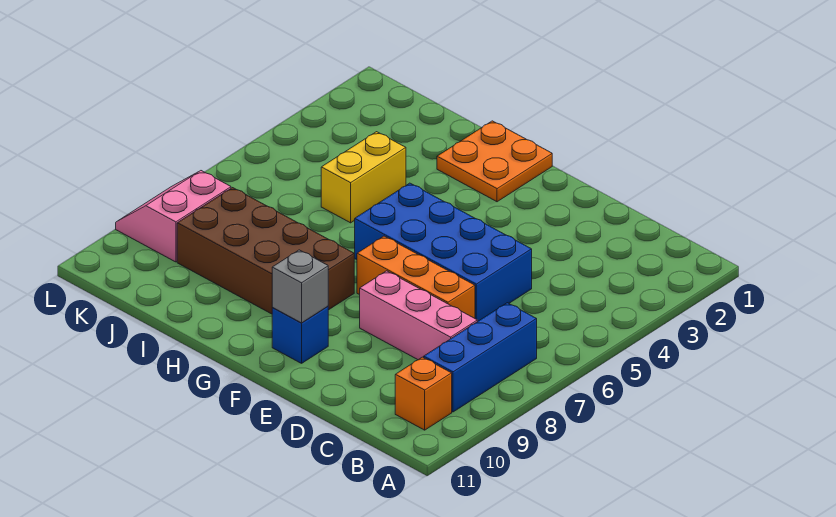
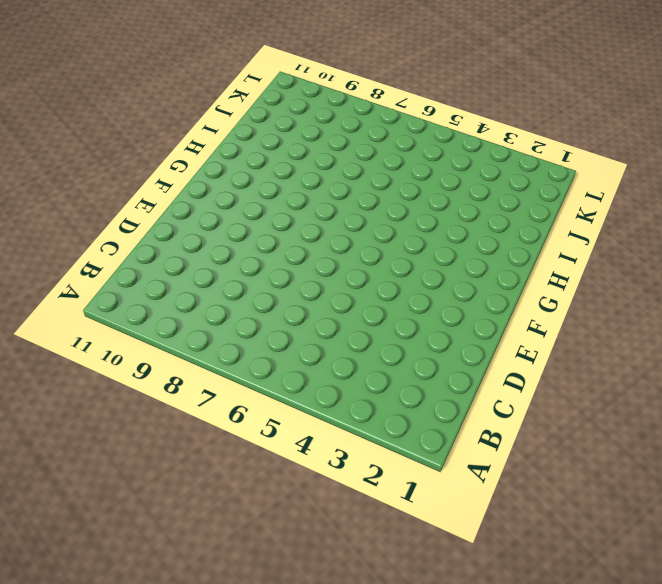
none -> blue brick B7:B9 level 1
none -> orange brick B10 level 1

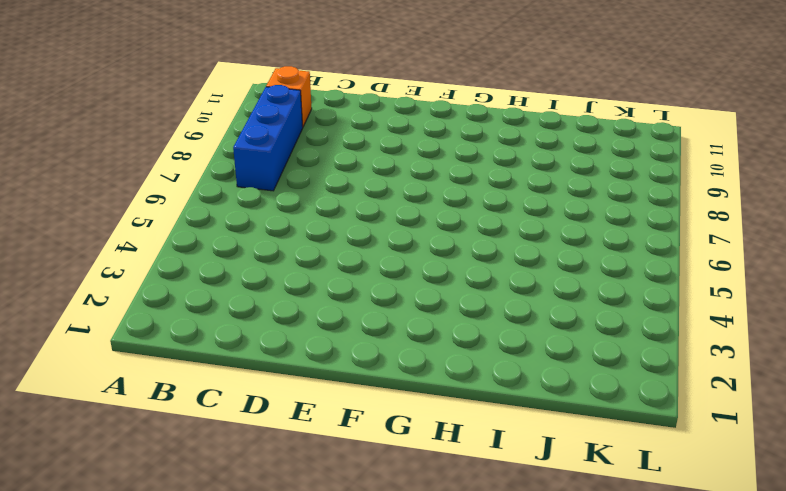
none -> pink brick C8:E8 level 1
none -> blue brick D5:G6 level 1

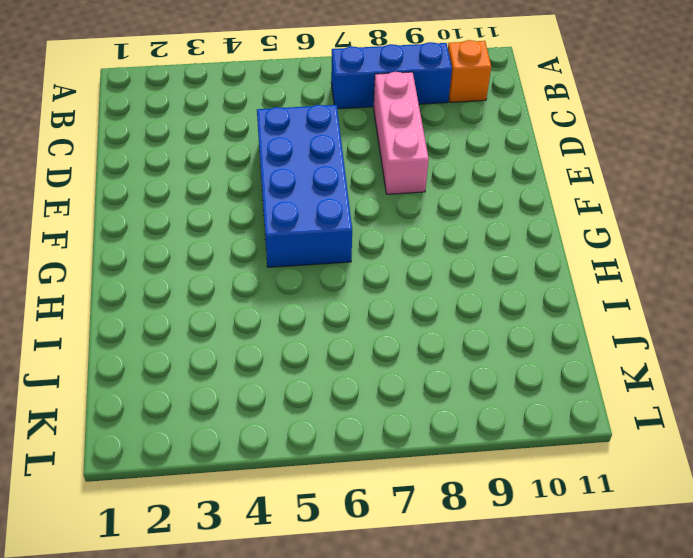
none -> orange brick D7:F7 level 1
none -> blue brick F10 level 1

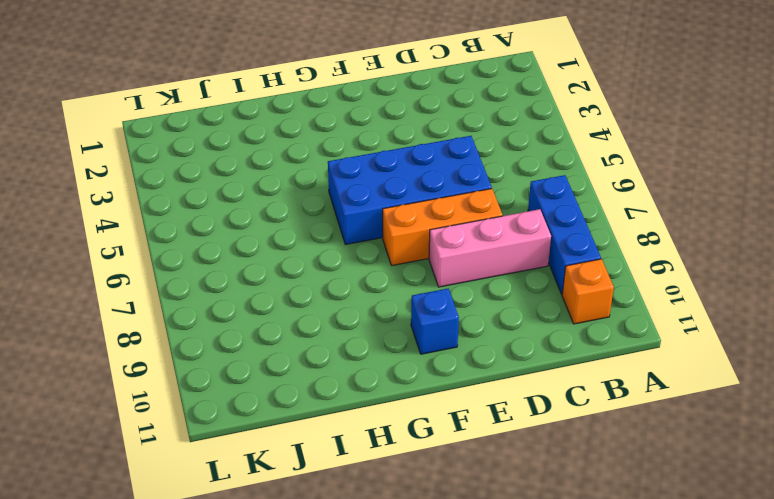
none -> orange plate G1:H2 level 1
none -> brown brick G8:J9 level 1

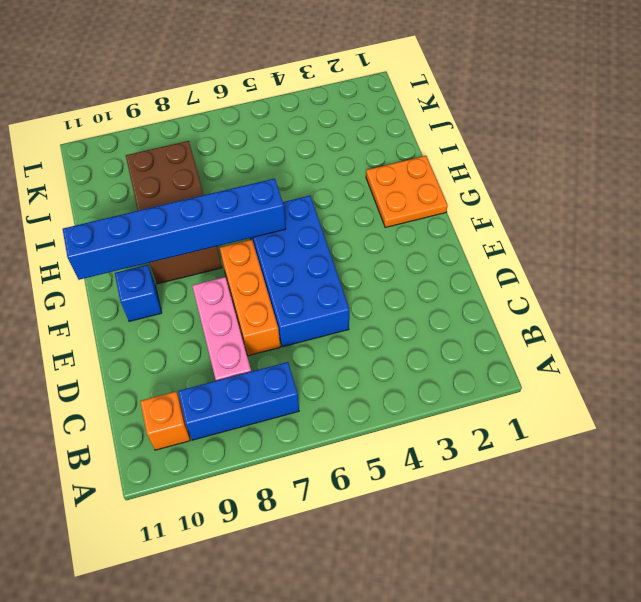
blue brick G6:G11 level 2 -> none
none -> yellow brick I4:I5 level 1
none -> pink slope K8:L9 level 1 top K

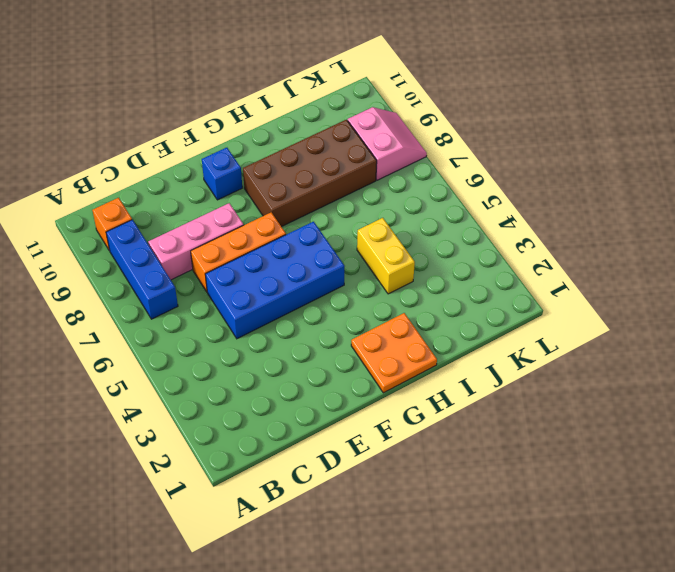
none -> grey brick F10 level 2

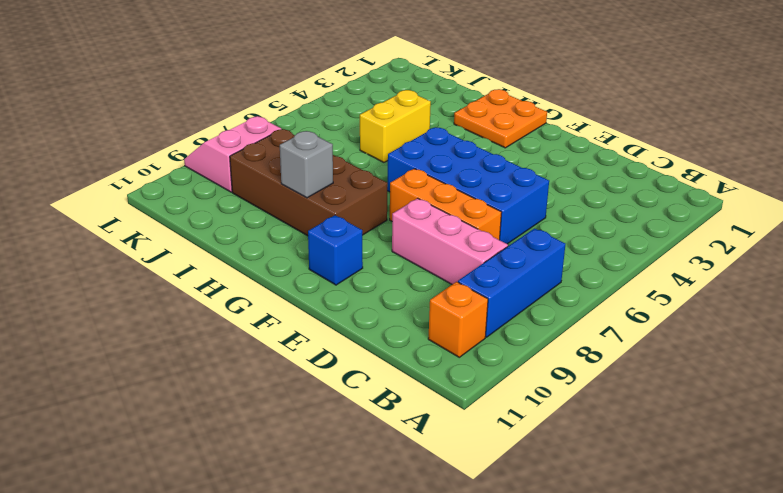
grey brick H9 level 2 -> grey brick F10 level 2

